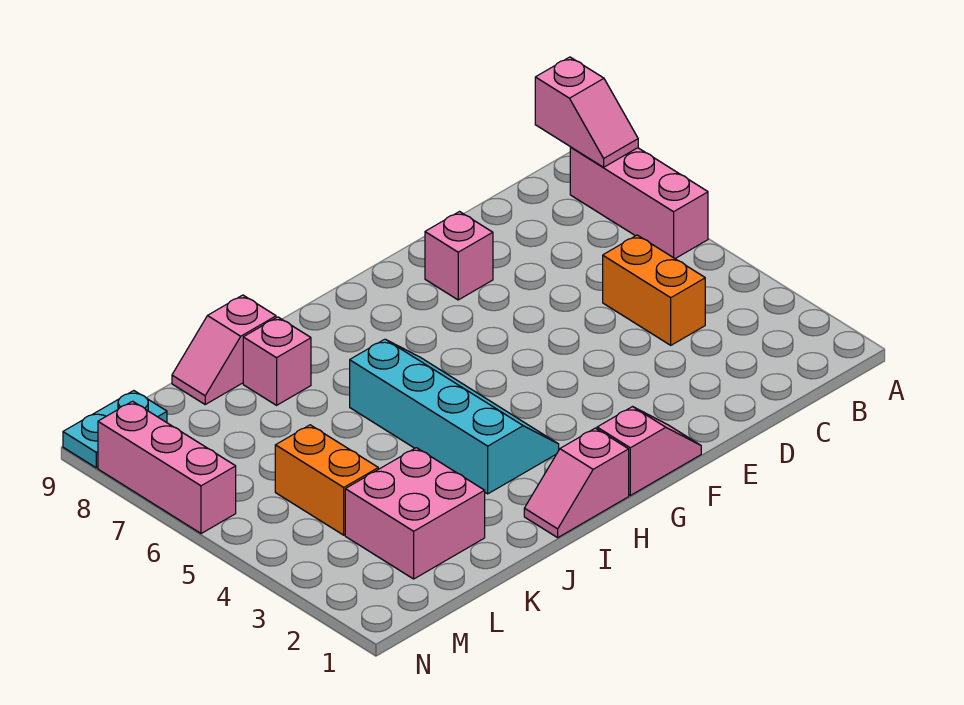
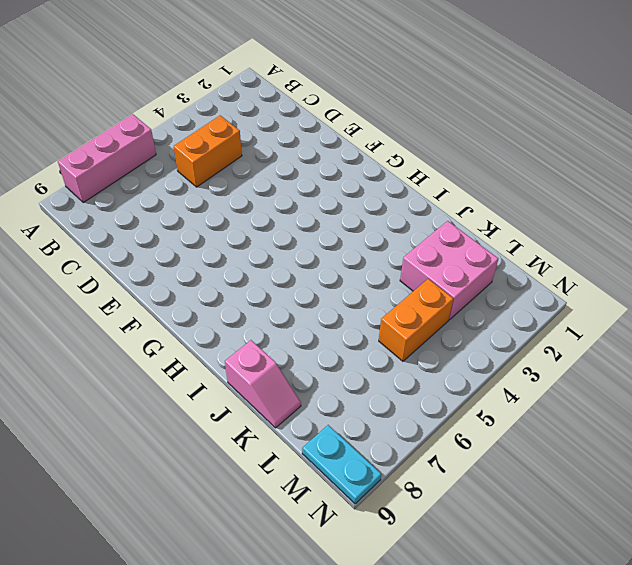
none -> pink brick E8 level 1
none -> pink slope F1:G1 level 1 top G
none -> pink slope H1:I1 level 1 top H

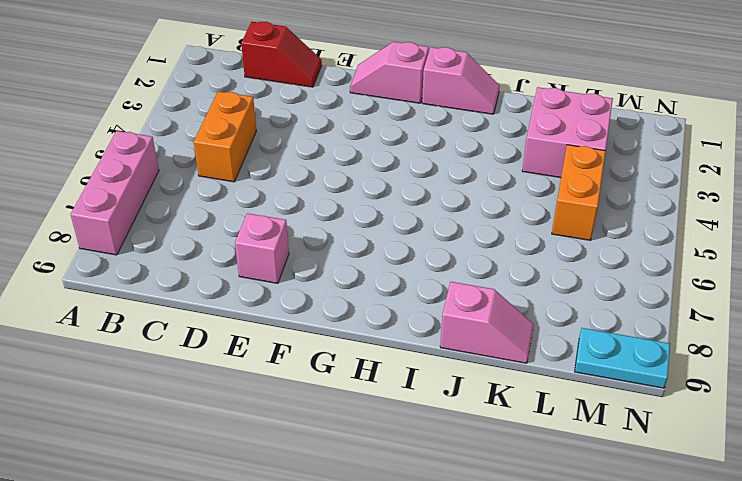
red slope C1:D1 level 1 top C -> none
none -> cyan slope H3:I6 level 1 top I
none -> pink brick J8 level 1
none -> pink brick N6:N8 level 1

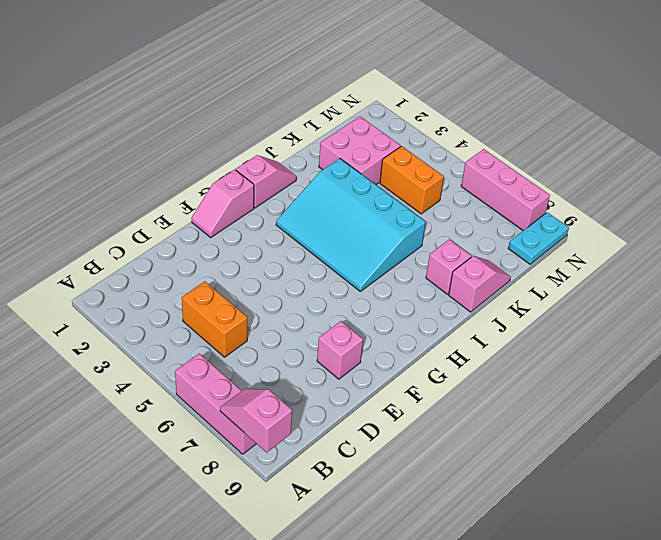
cyan slope H3:J6 level 1 top J -> cyan slope H3:I6 level 1 top I

